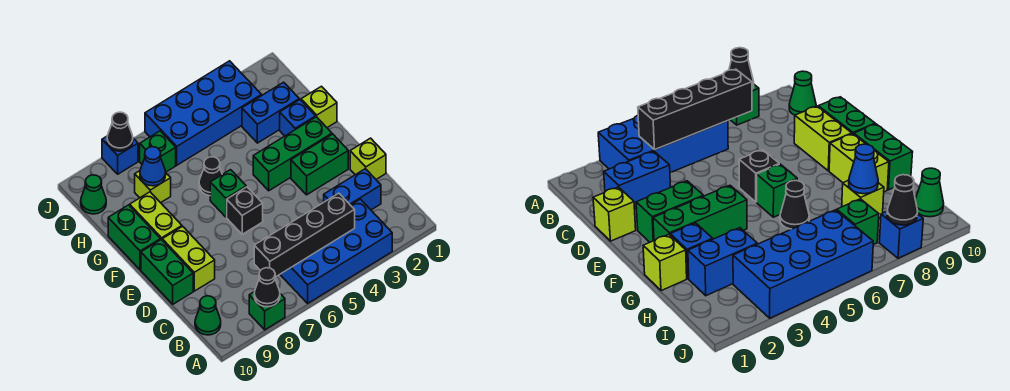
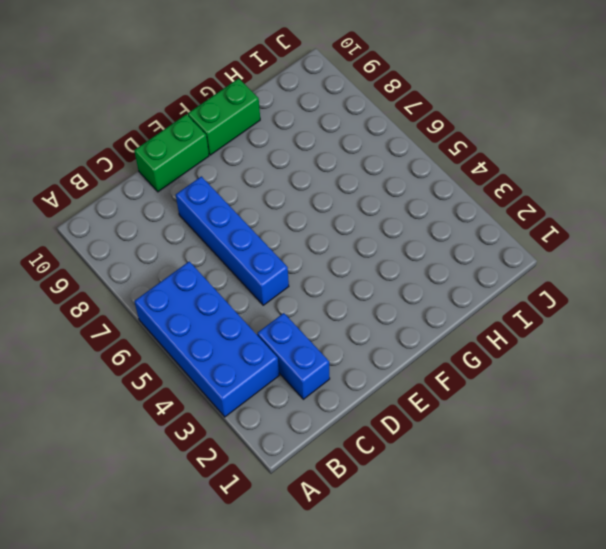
blue brick D5:D8 level 1 -> none
none -> green brick A8 level 1
none -> green cone B10 level 1
none -> lime brick D1 level 1

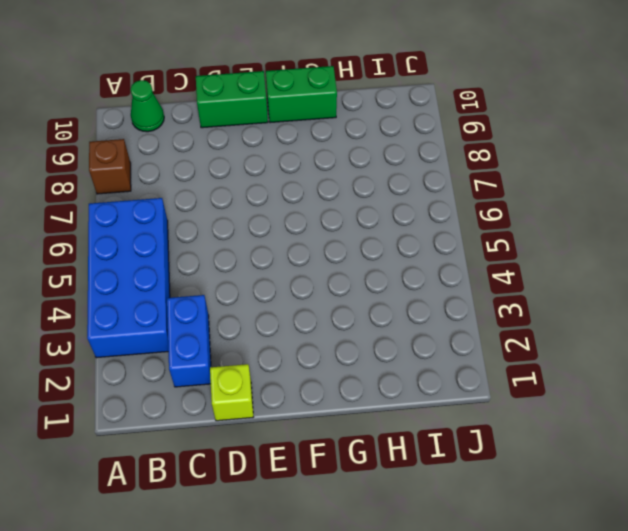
brown brick A8 level 1 -> green brick A8 level 1
none -> lime brick D9:E9 level 1
none -> green brick E2:E3 level 1
none -> black brick E6 level 1

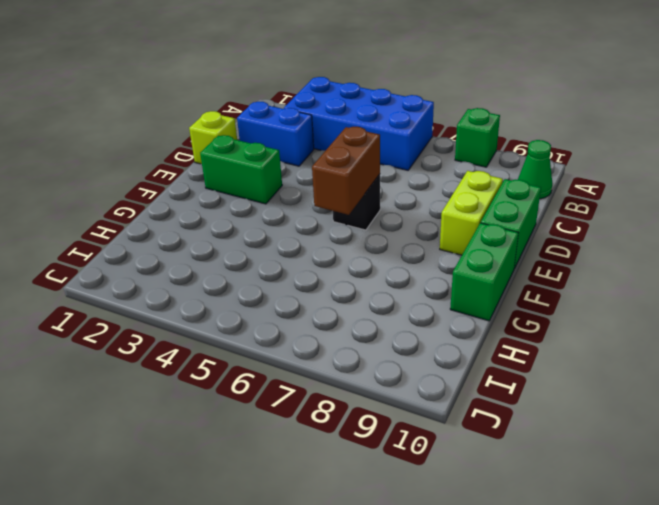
brown brick E6:F6 level 2 -> none
none -> green brick F2:F4 level 1
none -> green brick F6 level 1
none -> lime brick F9:G9 level 1

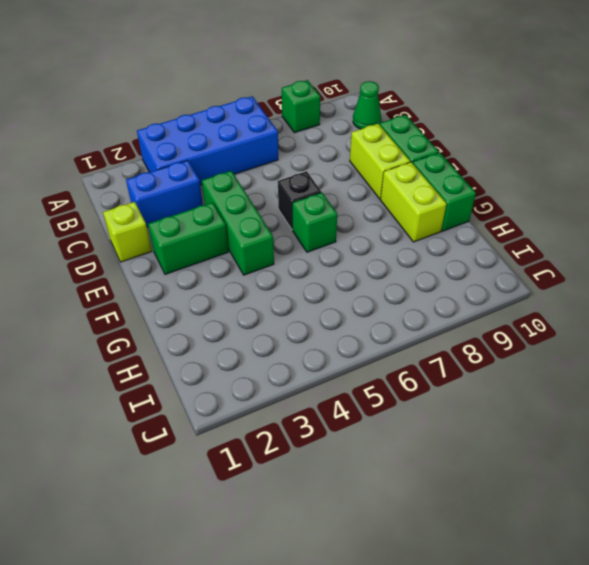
green brick D4:F4 level 1 -> green brick F2:F4 level 1
none -> lime brick G1 level 1
none -> blue brick G2 level 1
none -> black cone G6 level 1

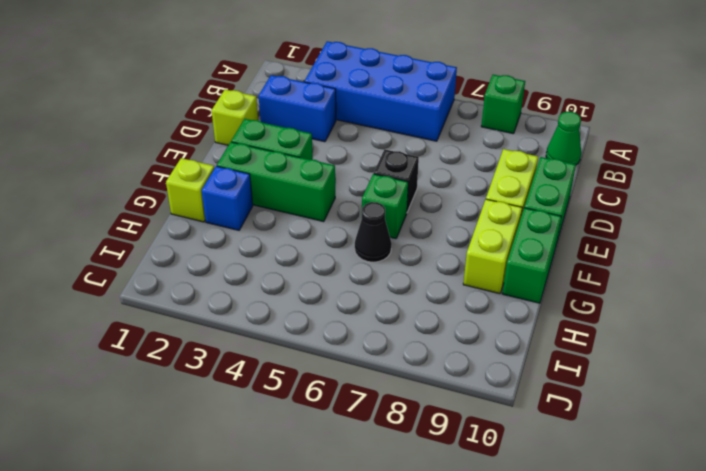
none -> blue brick H2:H3 level 1
none -> lime brick H8 level 1
none -> blue brick I3:J6 level 1

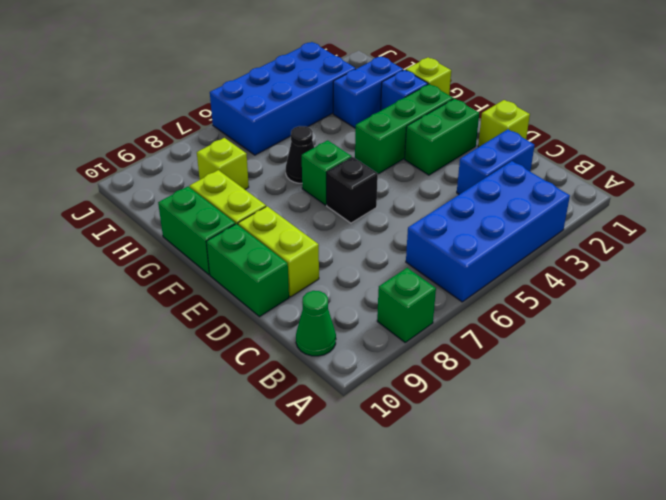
none -> green brick I7 level 1
none -> green cone I10 level 1
none -> blue brick J8 level 1

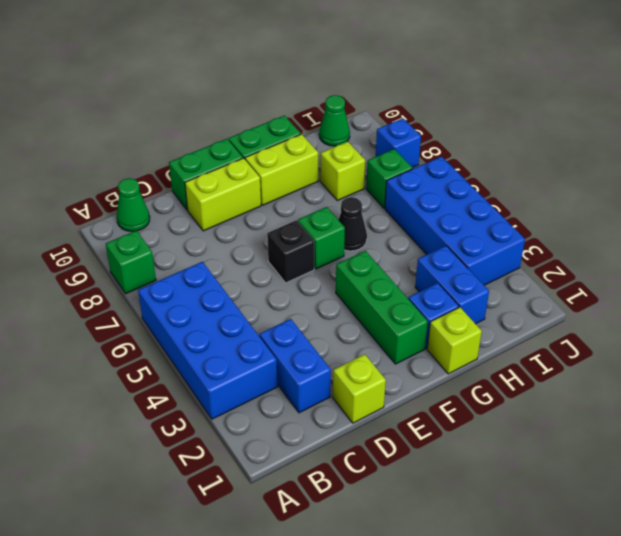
none -> green brick E2:E3 level 1
none -> black cone A8 level 2
none -> black brick B4:B7 level 2

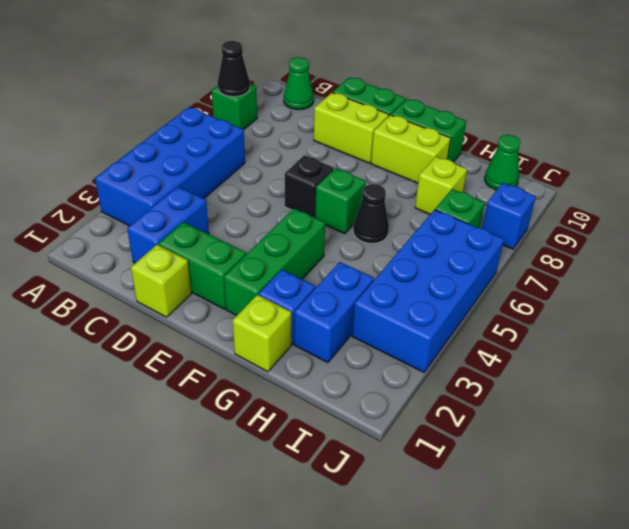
green brick D2:E2 level 1 -> green brick E2:E3 level 1
none -> black brick B4:B7 level 2
none -> blue cone H8 level 2
none -> black cone J8 level 2

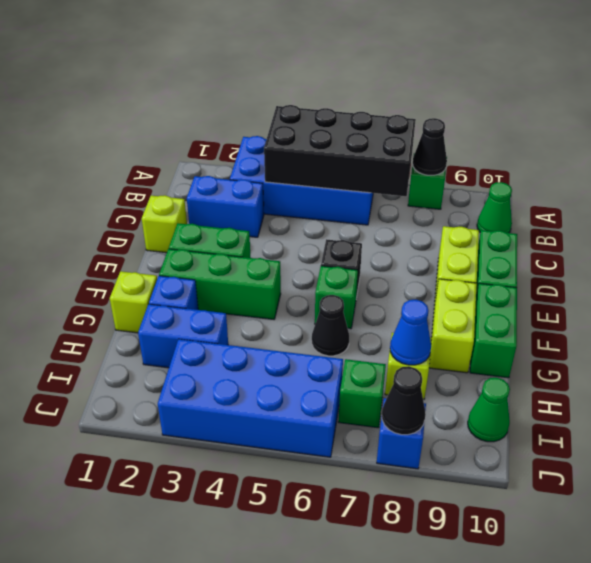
black brick A4:B7 level 2 -> black brick B4:B7 level 2

